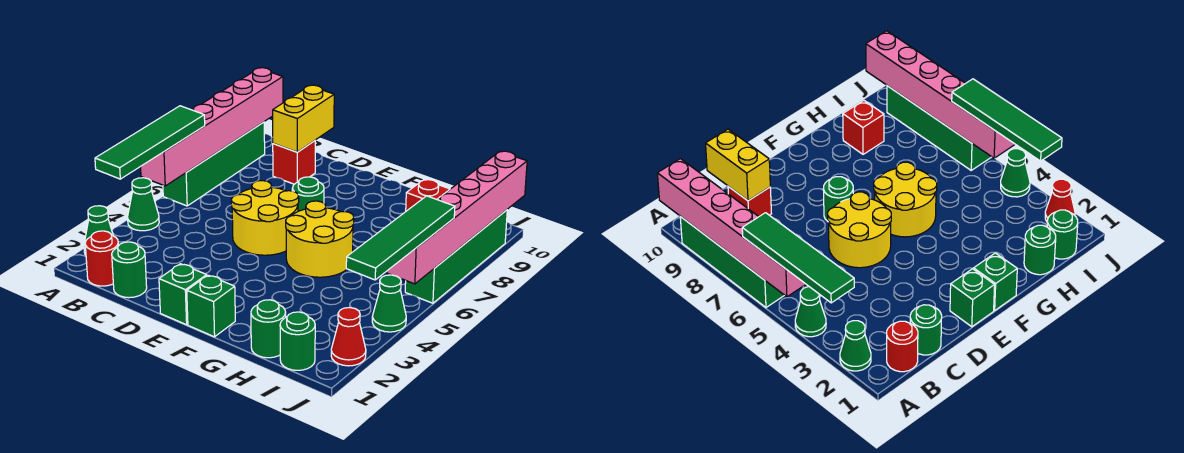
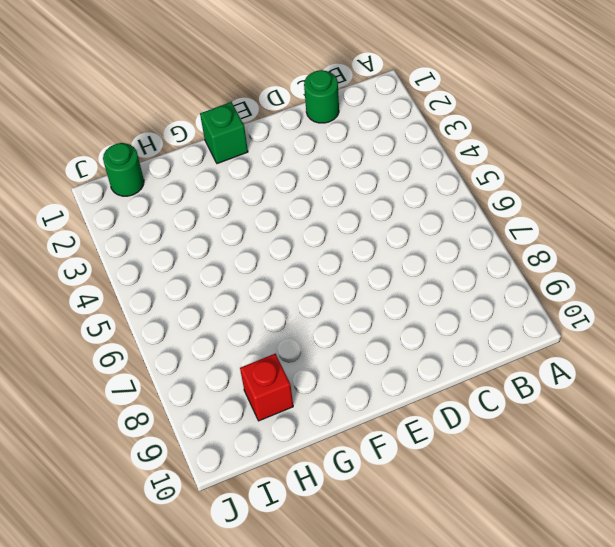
none -> green cone A2 level 1
none -> green cone A4 level 1
none -> green brick A6:A9 level 1

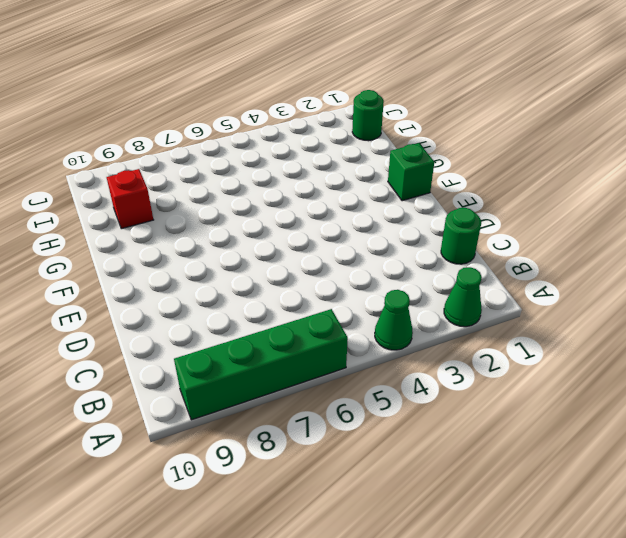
none -> red round brick B1 level 1
none -> red brick C9 level 1
none -> yellow round brick D5:E6 level 1

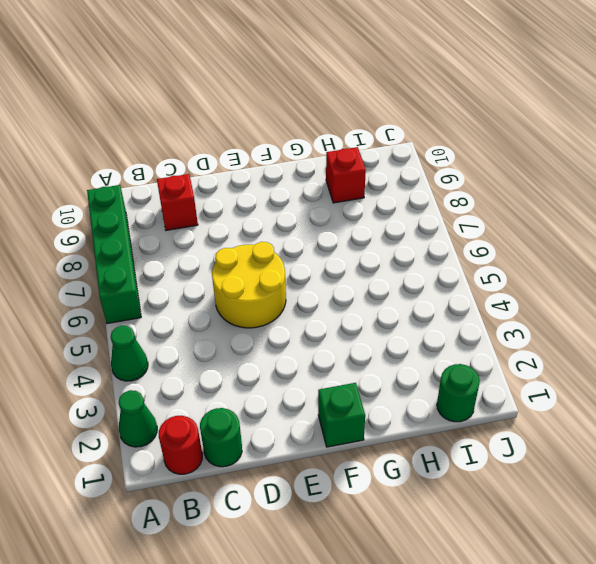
none -> green brick E1 level 1
none -> green round brick E7 level 1
none -> yellow round brick F5:G6 level 1

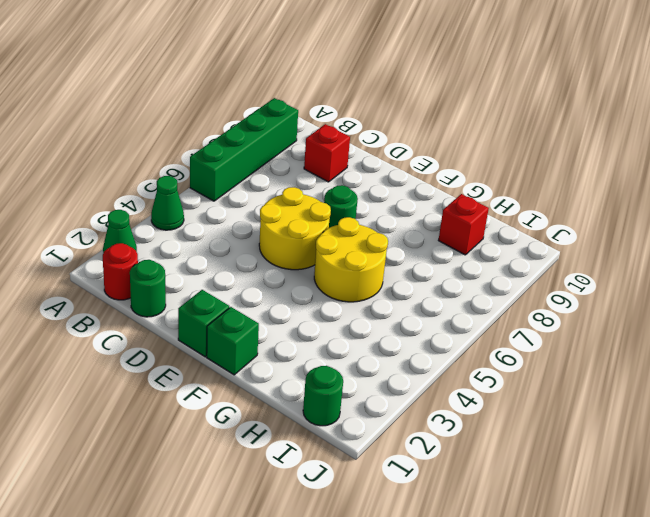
none -> green round brick H1 level 1
none -> red cone J2 level 1
none -> green cone J4 level 1

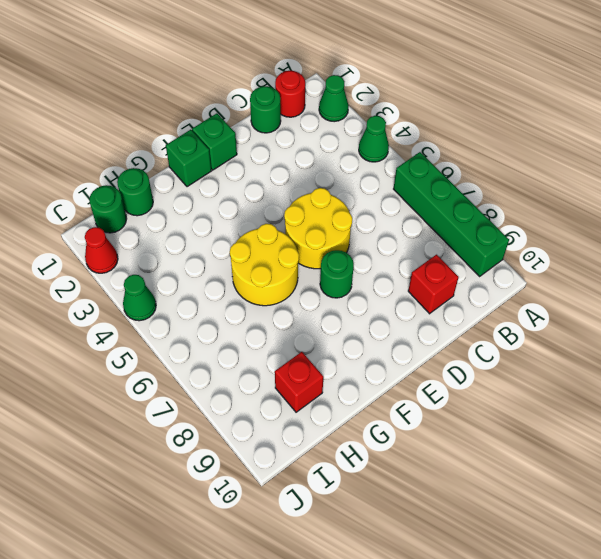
none -> green brick J6:J9 level 1
none -> pink brick A5:A10 level 2
none -> yellow brick C9:C10 level 2

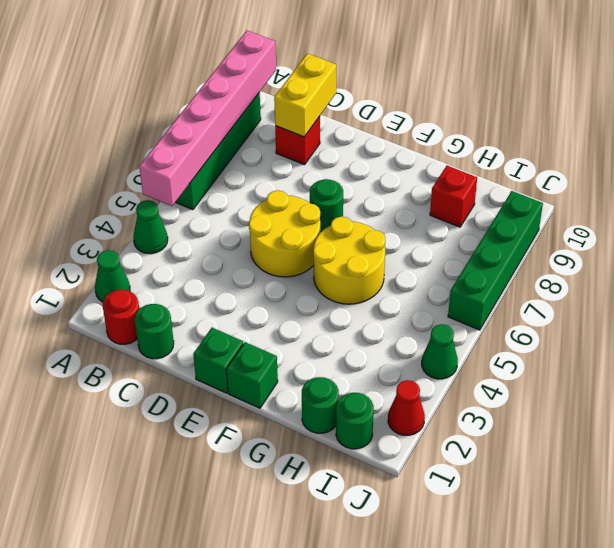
none -> pink brick J5:J10 level 2
none -> green tile A3:A6 level 3
none -> green tile J3:J6 level 3

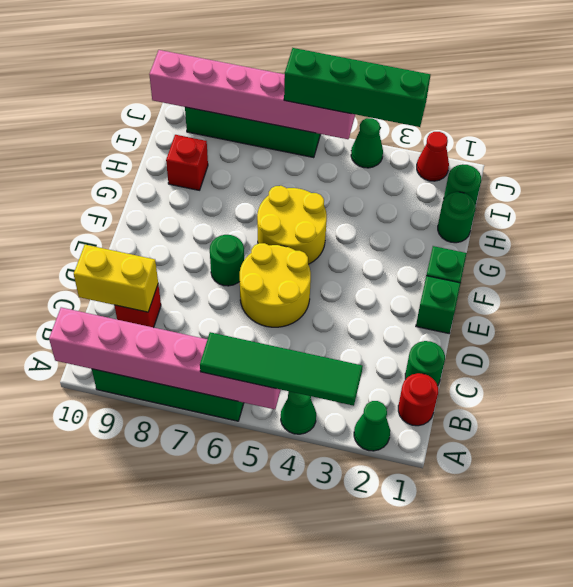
green brick J3:J6 level 3 -> green tile J3:J6 level 3

